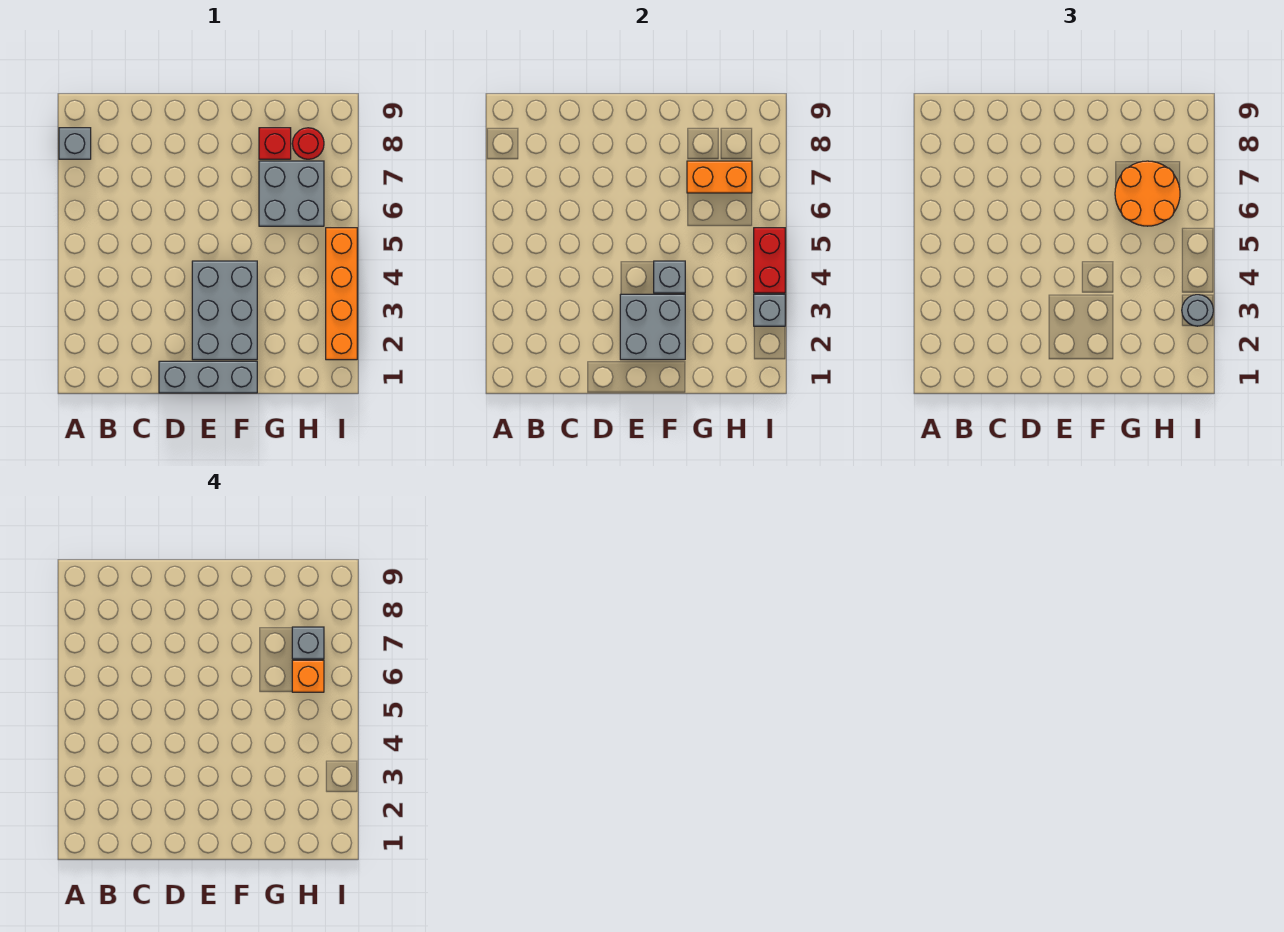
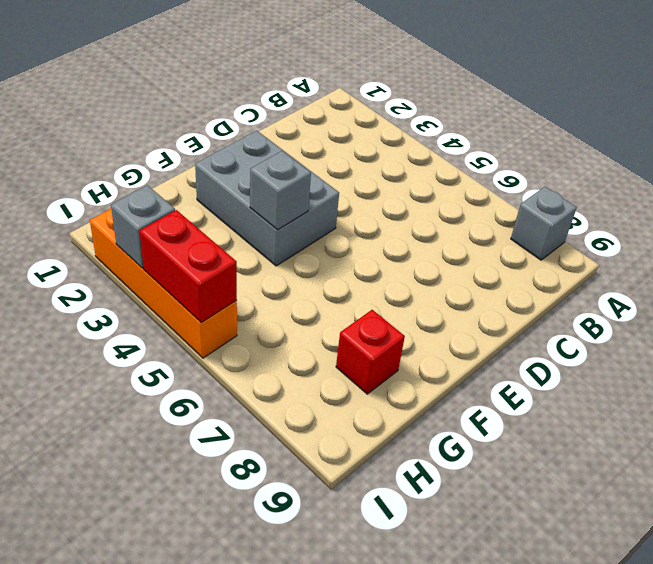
none -> grey brick D1:F1 level 1
none -> grey brick G6:H7 level 1
none -> red round brick H8 level 1

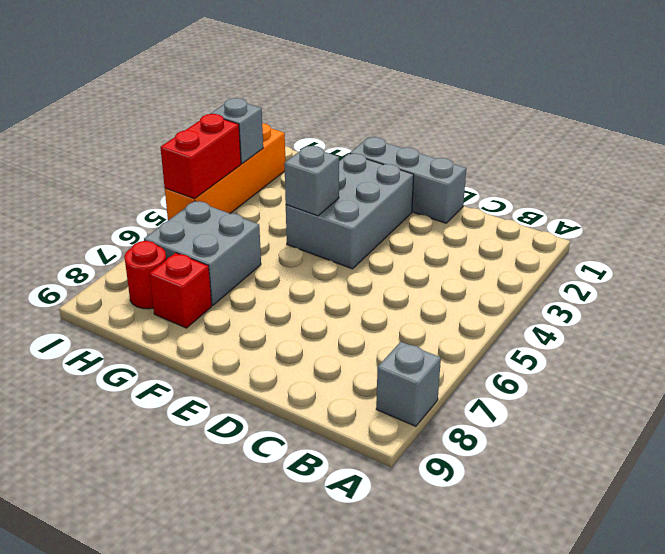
none -> grey brick E2:F3 level 2
none -> orange brick G7:H7 level 2
none -> orange round brick G6:H7 level 3

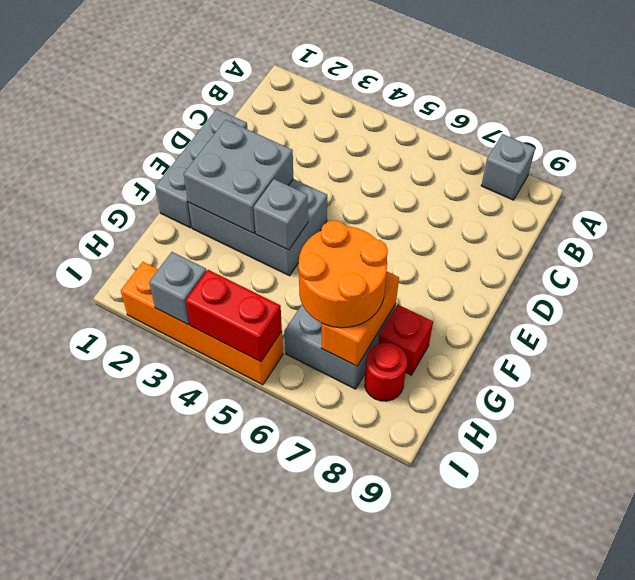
none -> grey round brick I3 level 3
none -> orange brick H6 level 4
none -> grey brick H7 level 4

